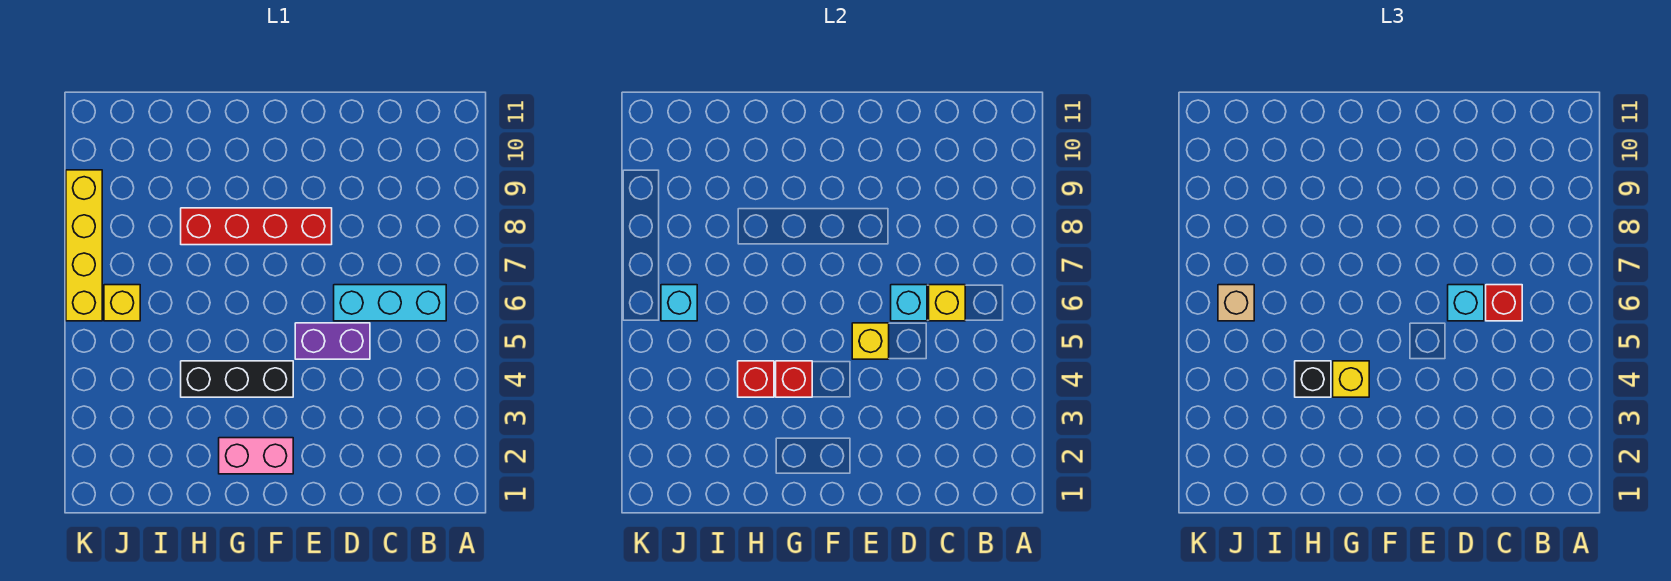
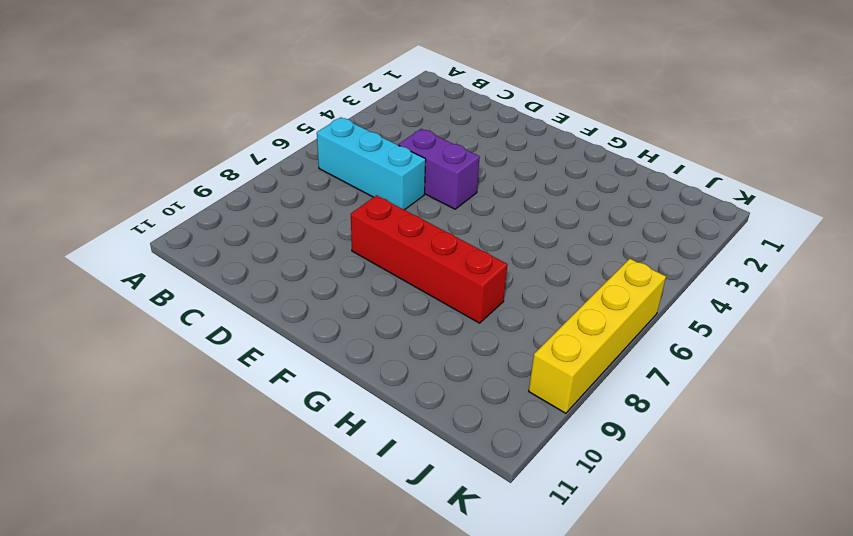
none -> pink brick F2:G2 level 1
none -> black brick F4:H4 level 1
none -> yellow brick J6 level 1

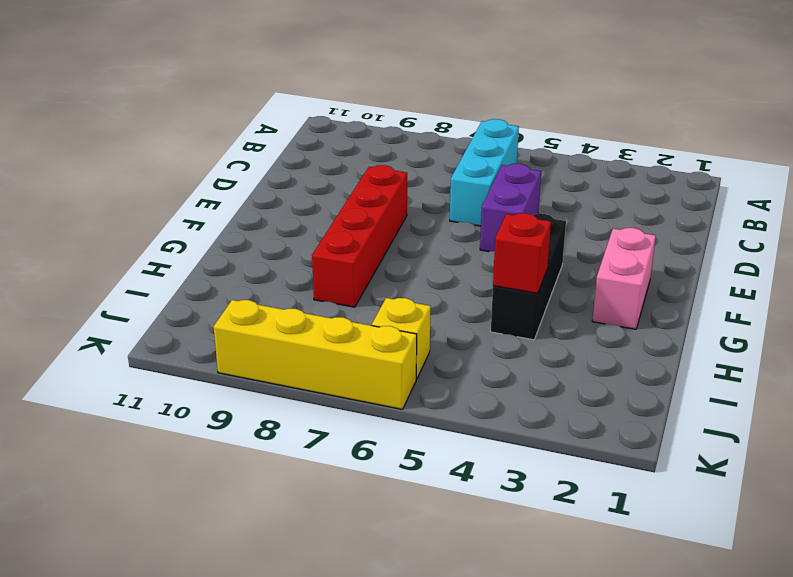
none -> yellow brick C6 level 2
none -> cyan brick D6 level 2
none -> yellow brick E5 level 2

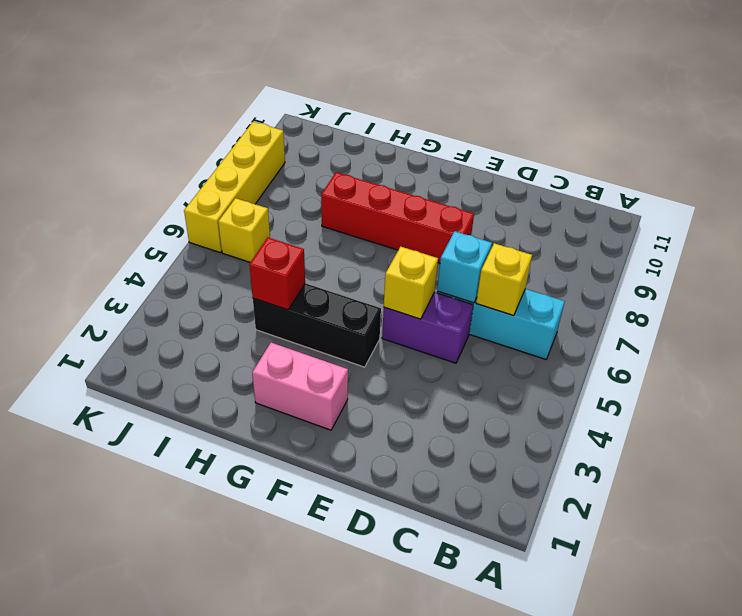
none -> red brick G4 level 2
none -> cyan brick J6 level 2
none -> red brick C6 level 3

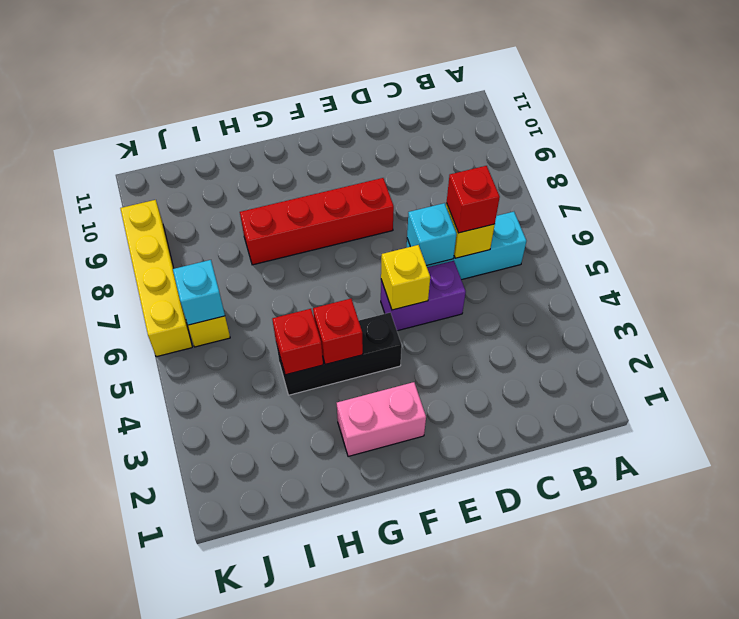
none -> cyan brick D6 level 3
none -> yellow brick G4 level 3
none -> black brick H4 level 3

